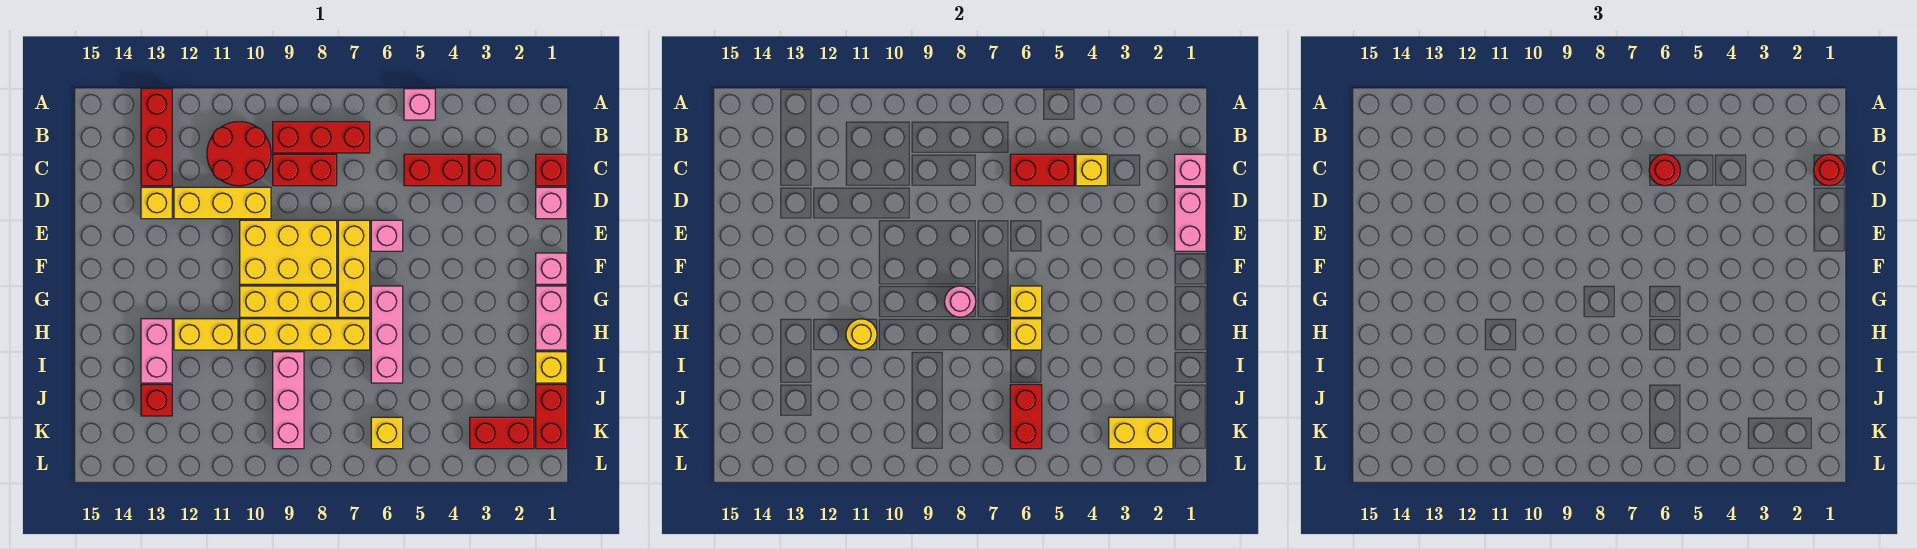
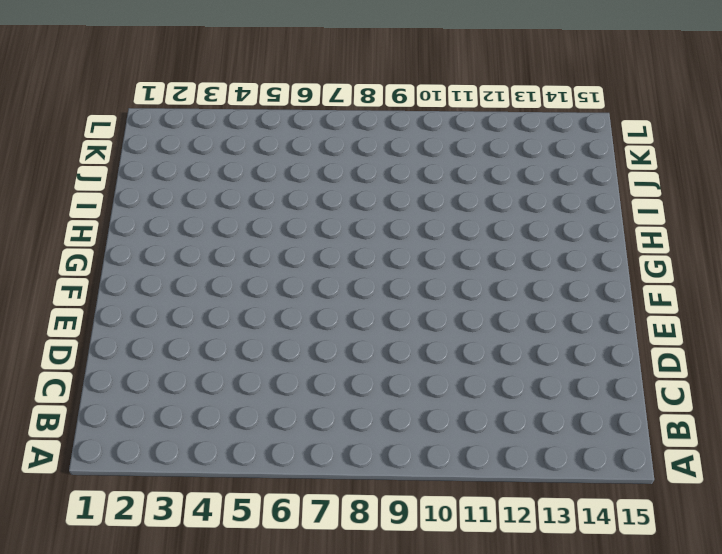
none -> pink brick A5 level 1
none -> red brick A13:C13 level 1
none -> red brick B7:B9 level 1
none -> red round brick B10:C11 level 1

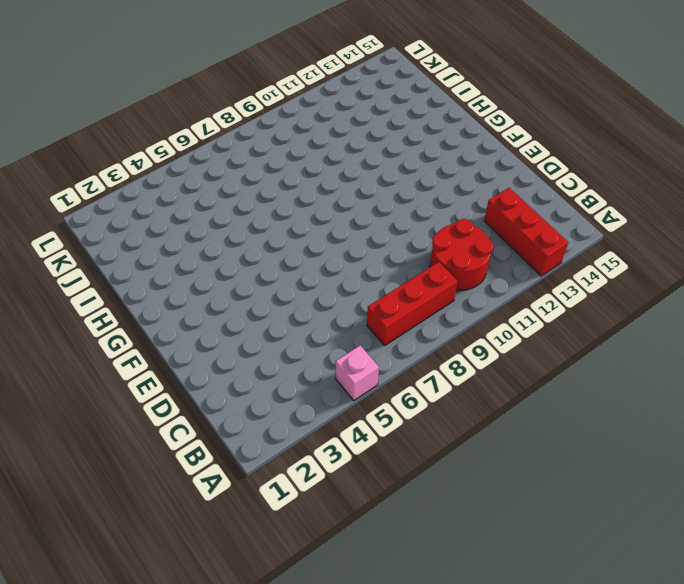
none -> red brick C1 level 1
none -> red brick C3 level 1
none -> red brick C4:C5 level 1
none -> red brick C8:C9 level 1

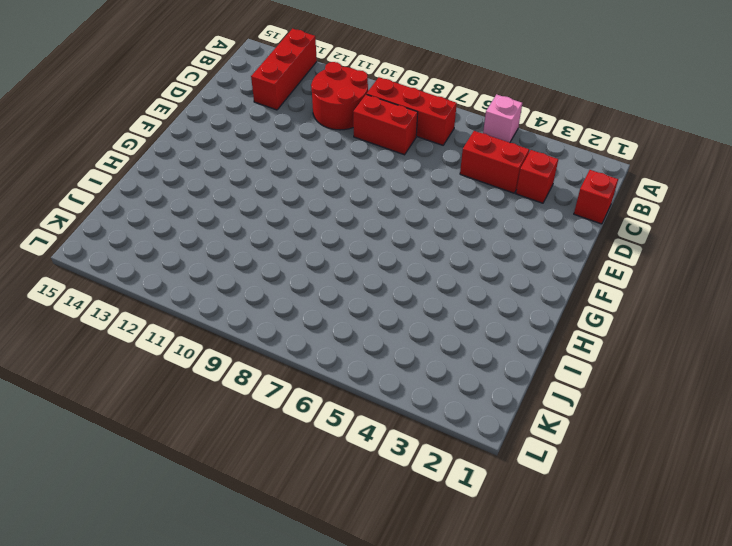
none -> pink brick D1 level 1
none -> yellow brick D10:D12 level 1
none -> yellow brick D13 level 1
none -> pink brick E6 level 1

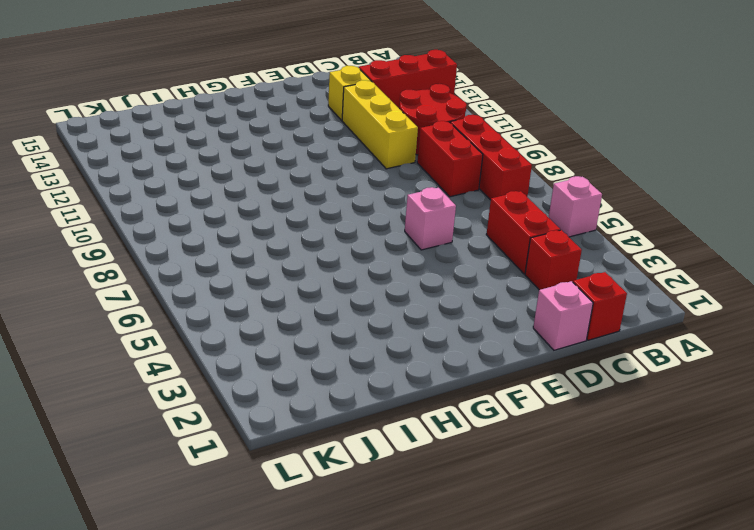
none -> yellow brick E7:G7 level 1
none -> yellow brick E8:F10 level 1
none -> pink brick F1 level 1
none -> pink brick G1:H1 level 1

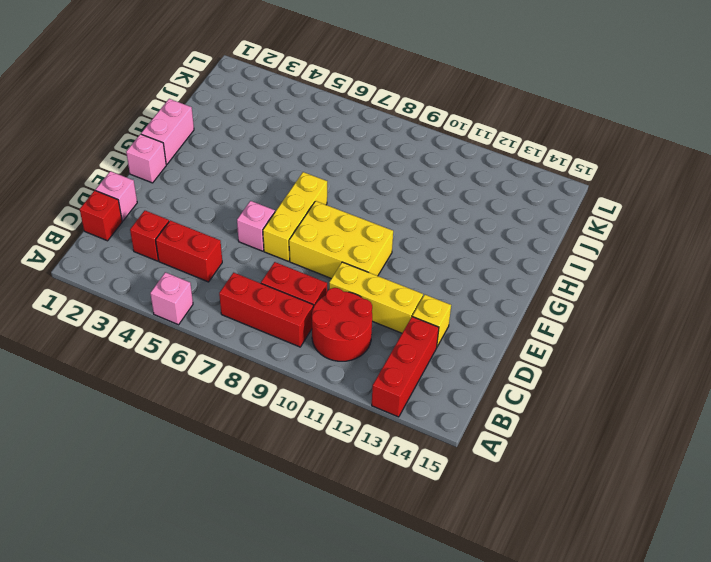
none -> pink brick G6:I6 level 1
none -> yellow brick G8:G10 level 1
none -> yellow brick H7:H10 level 1
none -> yellow brick H11:H12 level 1

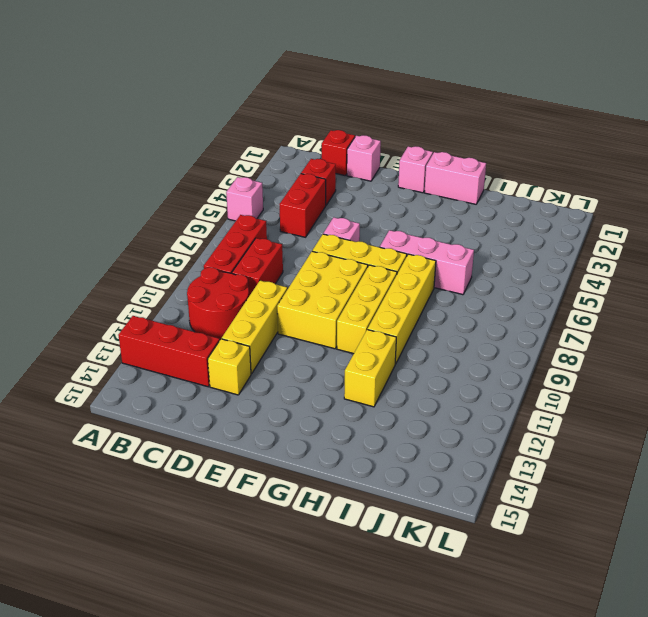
none -> pink brick H13:I13 level 1
none -> yellow brick I1 level 1
none -> pink brick I9:K9 level 1
none -> red brick J1:K1 level 1

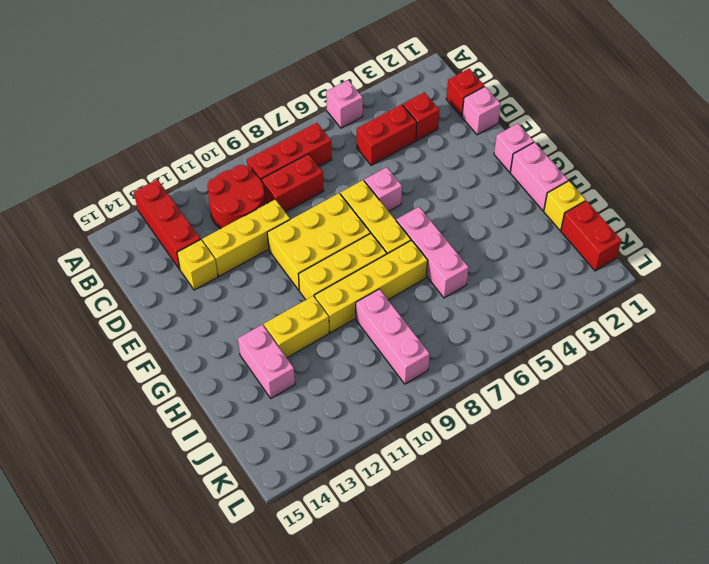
none -> red brick J13 level 1
none -> red brick K2:K3 level 1
none -> yellow brick K6 level 1
none -> pink brick C1 level 2

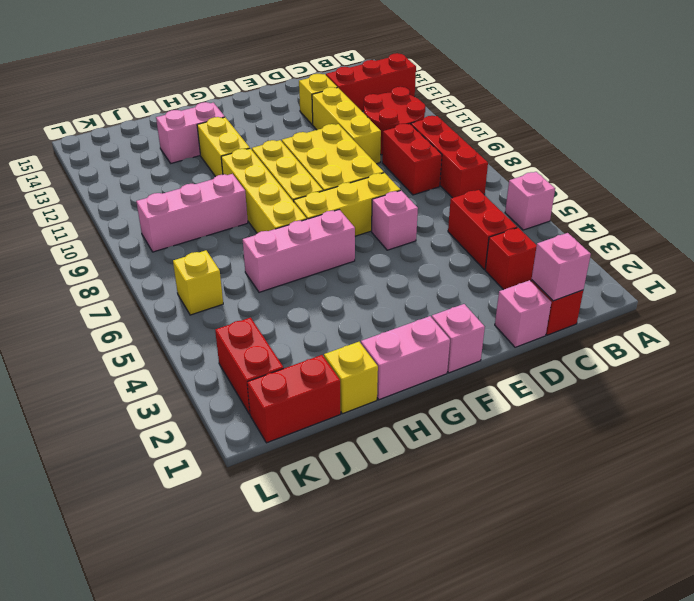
none -> red brick J13 level 1
none -> yellow brick C4 level 2
none -> red brick C5:C6 level 2
none -> pink brick D1:E1 level 2

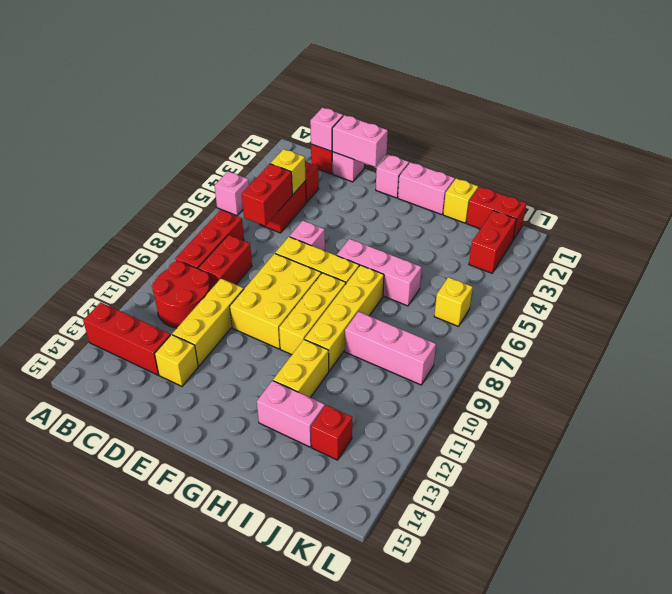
none -> yellow brick G6 level 2
none -> pink round brick G8 level 2
none -> yellow brick H6 level 2
none -> yellow round brick H11 level 2

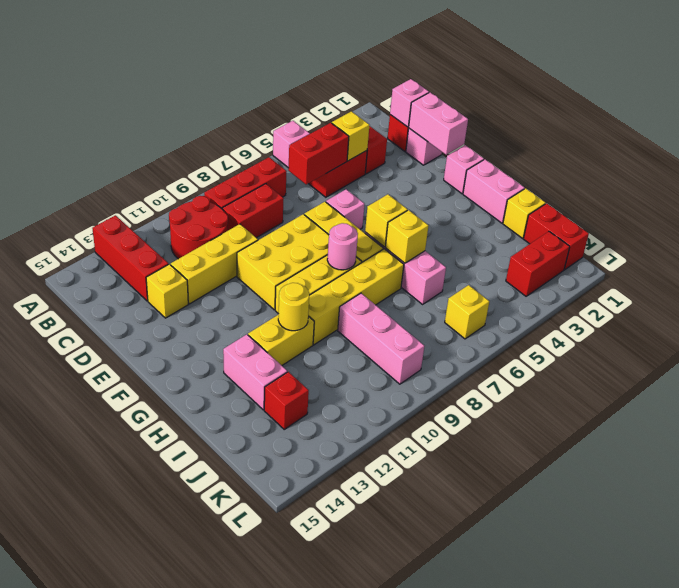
none -> red brick J6:K6 level 2
none -> yellow brick K2:K3 level 2
none -> red round brick C1 level 3
none -> red round brick C6 level 3

